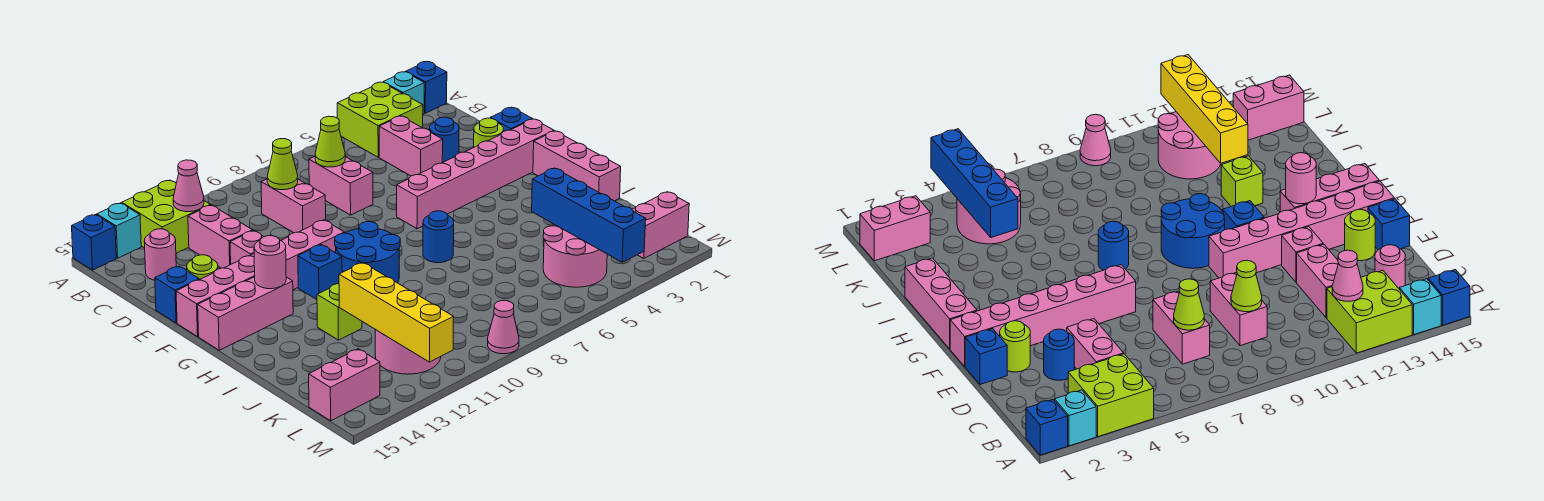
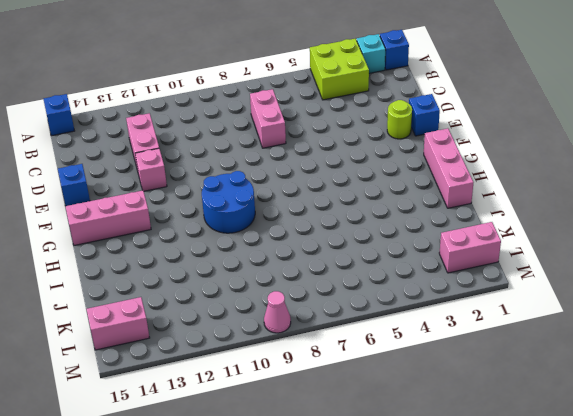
none -> lime brick A12:B13 level 1
none -> cyan brick A14 level 1
none -> pink brick C4:D4 level 1
none -> pink brick C9:D9 level 1

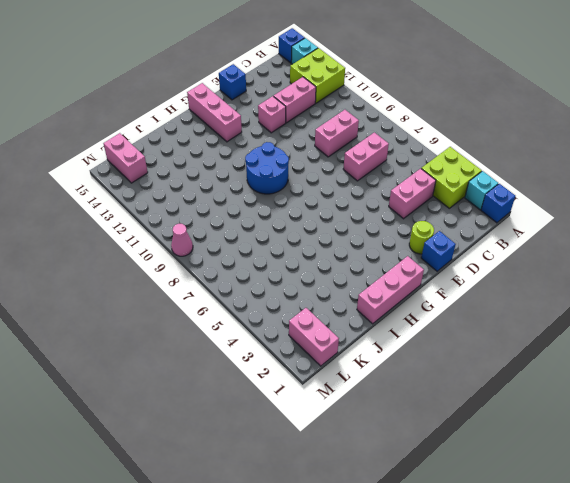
none -> pink round brick C14 level 1
none -> blue round brick D3 level 1
none -> lime round brick E14 level 1
none -> pink brick F1:F6 level 1

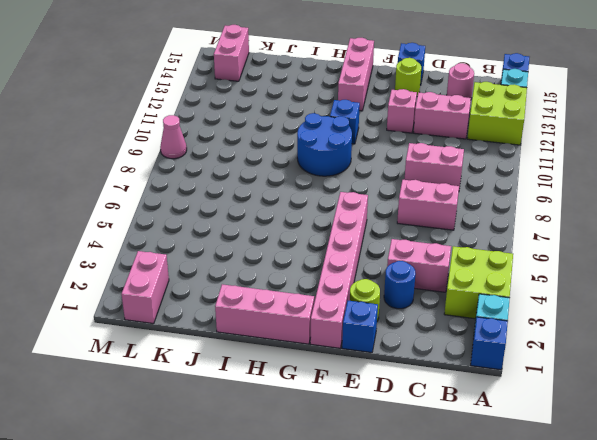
none -> pink brick F10:F15 level 1
none -> blue round brick H7 level 1
none -> lime brick I12 level 1
none -> pink round brick K4:L5 level 1

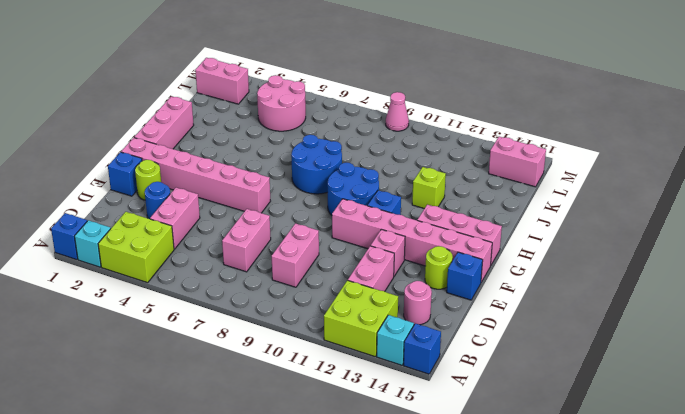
blue round brick H7:I8 level 1 -> blue round brick H7 level 1
none -> pink round brick K11:L12 level 1
none -> pink cone B12 level 2
none -> lime cone C7 level 2
none -> lime cone C9 level 2

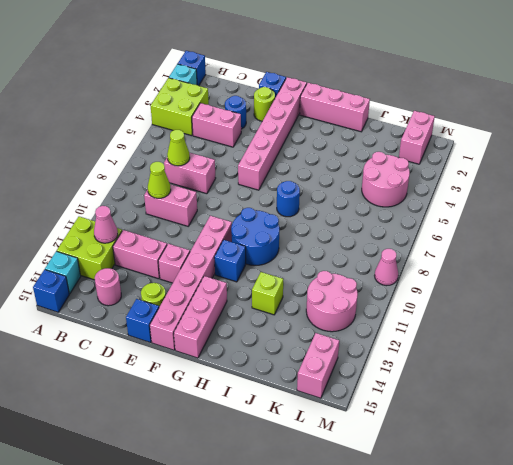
none -> pink round brick G13 level 2
none -> blue brick J4:M4 level 2
none -> yellow brick J12:M12 level 2

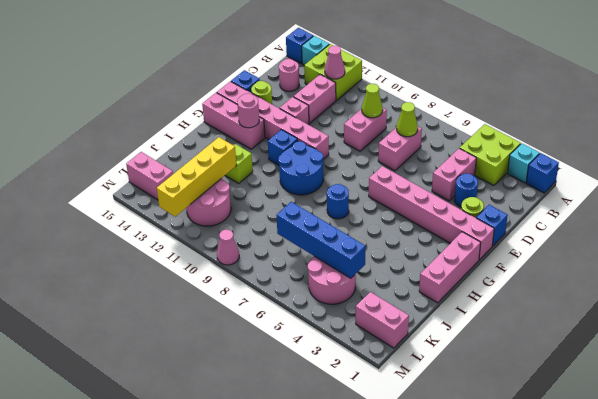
blue brick K4:K7 level 2 -> blue brick J4:M4 level 2

